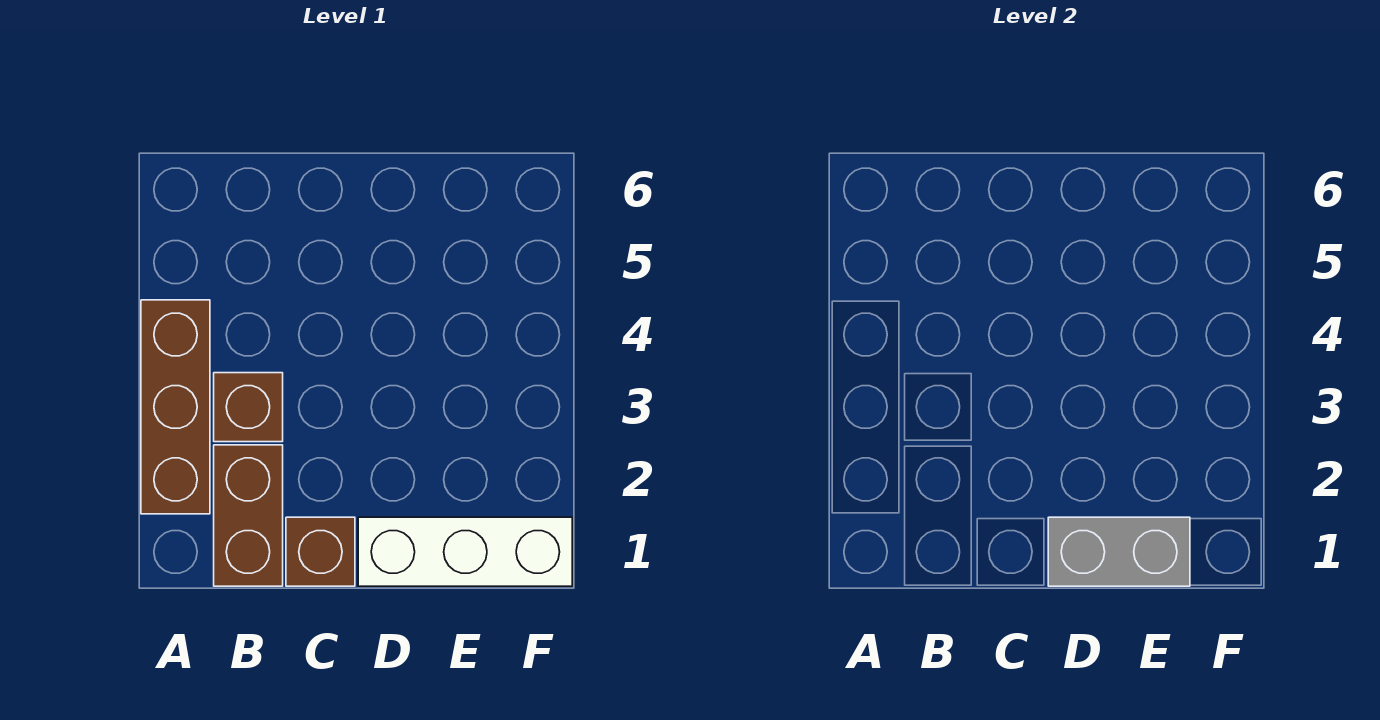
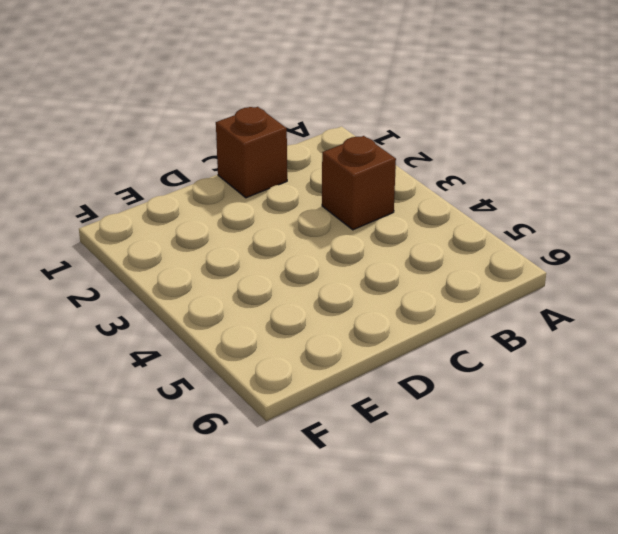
none -> brown brick A2:A4 level 1
none -> brown brick B1:B2 level 1

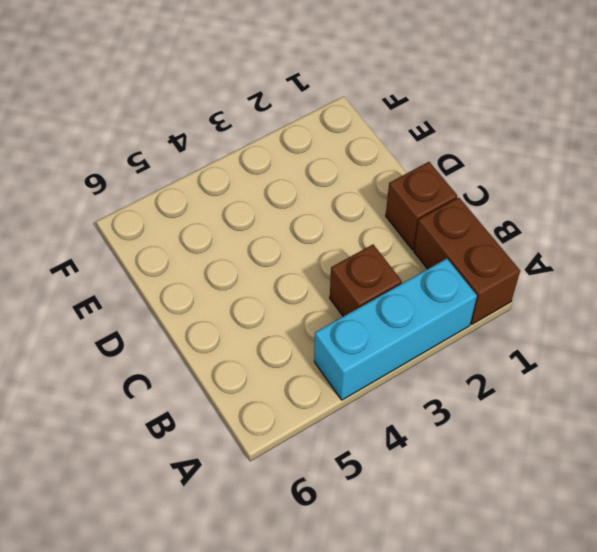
brown brick A1:B1 level 1 -> brown brick B1:B2 level 1
cyan brick A2:A4 level 1 -> brown brick A2:A4 level 1
none -> white brick D1:F1 level 1
none -> grey brick D1:E1 level 2

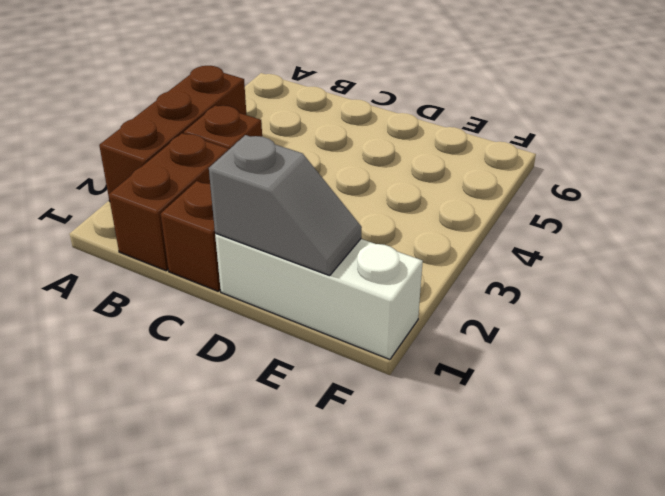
grey slope D1:E1 level 2 top D -> grey brick D1:E1 level 2

